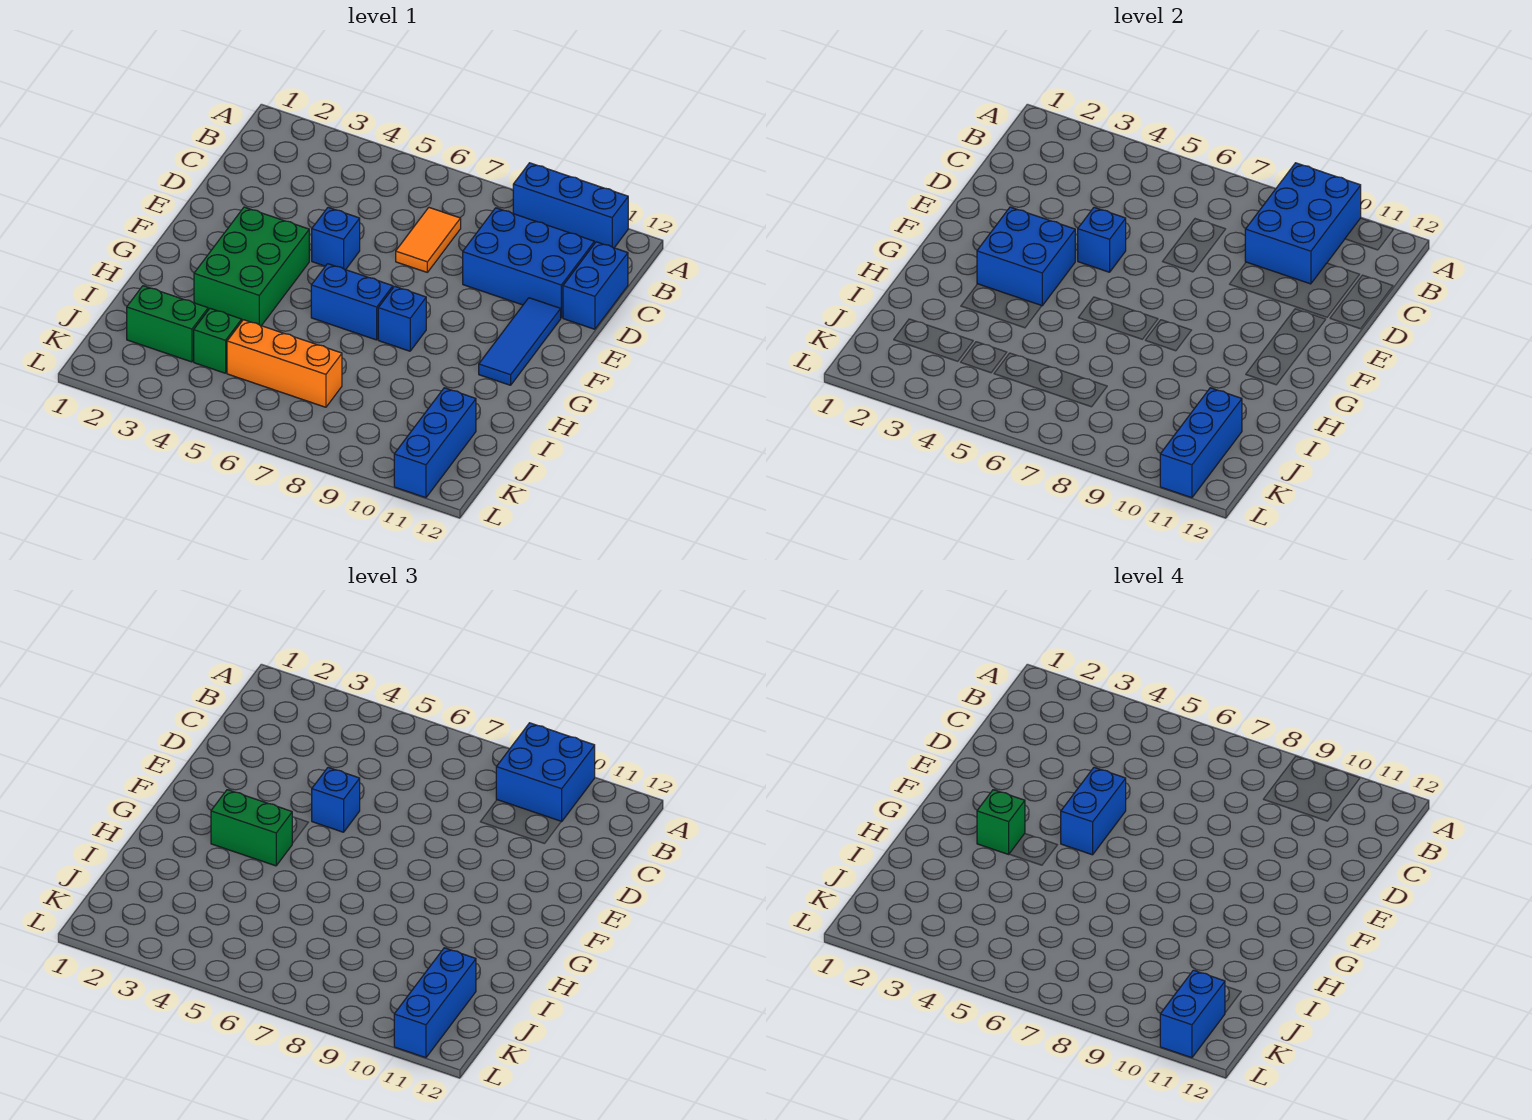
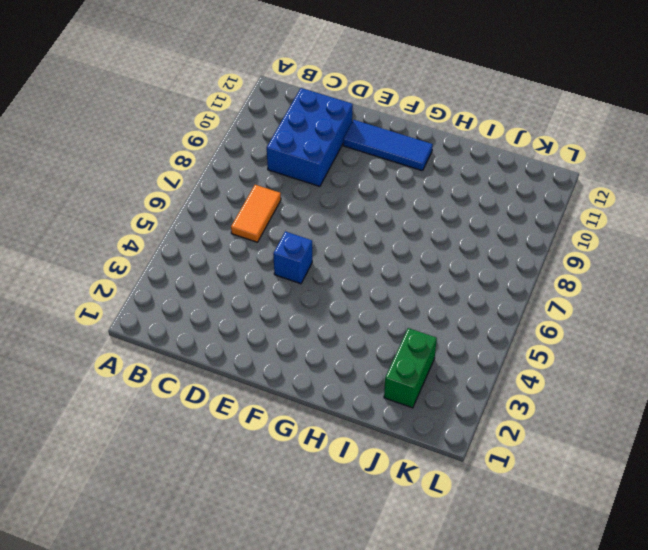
orange tile C6:C7 level 1 -> orange tile C7:D7 level 1
none -> blue brick A9:A11 level 1
none -> blue brick C12:D12 level 1
none -> green brick F3:H4 level 1

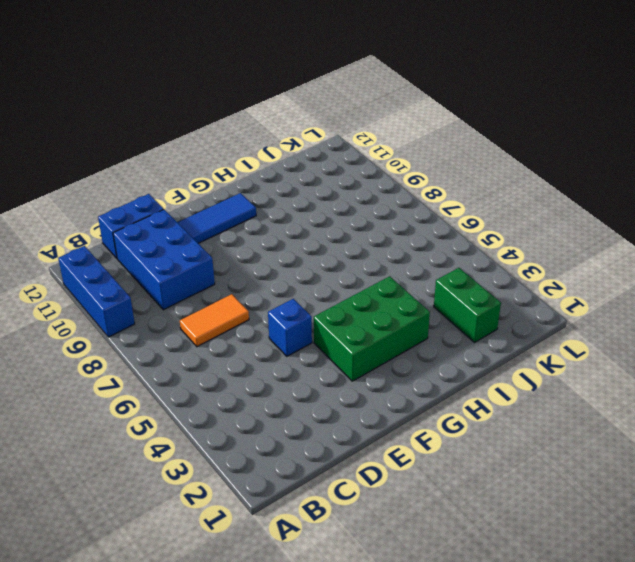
none -> blue brick G6:G7 level 1
none -> blue brick G8 level 1
none -> green brick J4 level 1

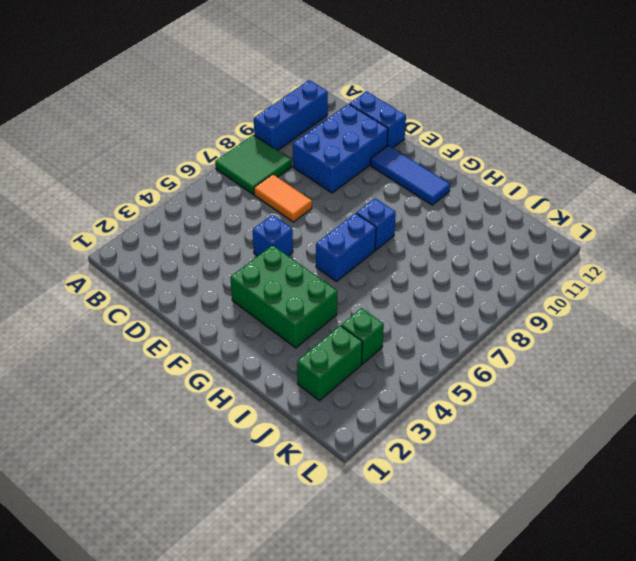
green tile A7:B8 level 1 -> none
none -> orange brick J5:J7 level 1
none -> blue brick J11:L11 level 1
none -> blue brick A9:C10 level 2

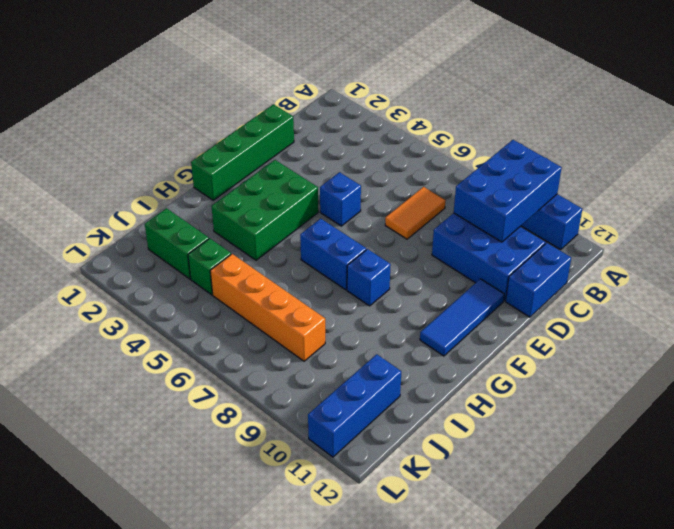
green brick D1:G1 level 1 -> none
orange brick J5:J8 level 1 -> orange brick J5:J7 level 1
none -> blue brick E5 level 2
none -> blue brick F3:G4 level 2
none -> blue brick J11:L11 level 2

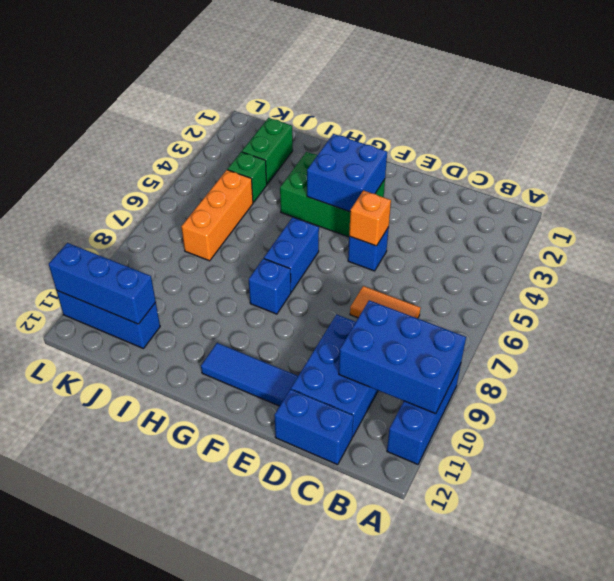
orange brick E5 level 2 -> blue brick E5 level 2
none -> blue brick A9:B10 level 3
none -> blue brick E5 level 3
none -> green brick G3:G4 level 3

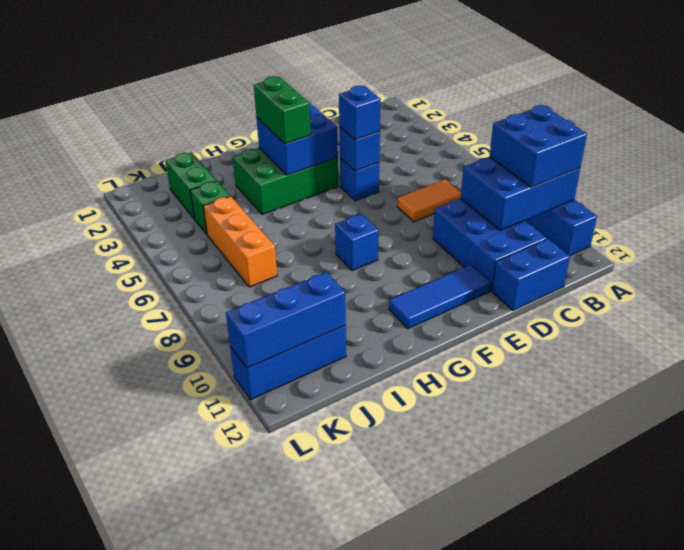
none -> blue brick G6:G7 level 1
none -> blue brick J11:L11 level 3
none -> blue brick E5:F5 level 4

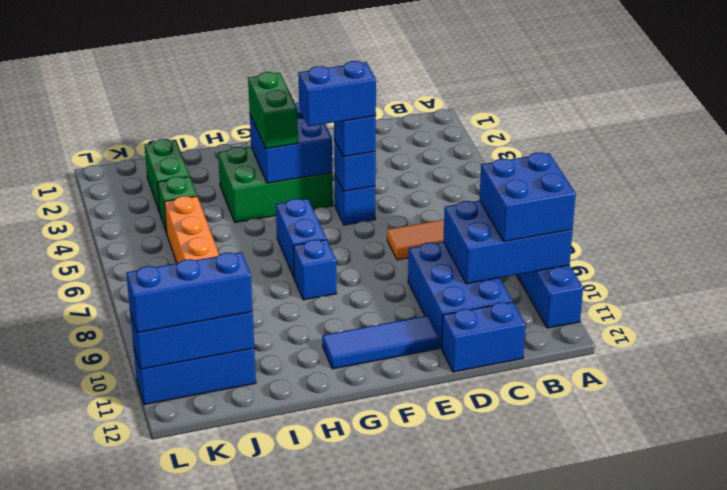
none -> green brick G3 level 4
none -> blue brick K11:L11 level 4

